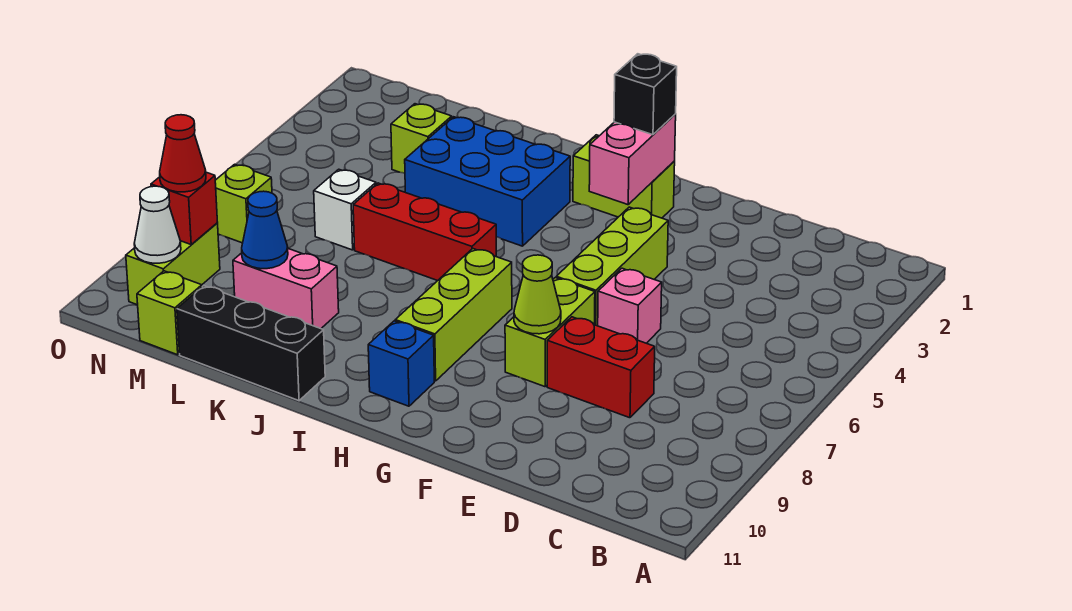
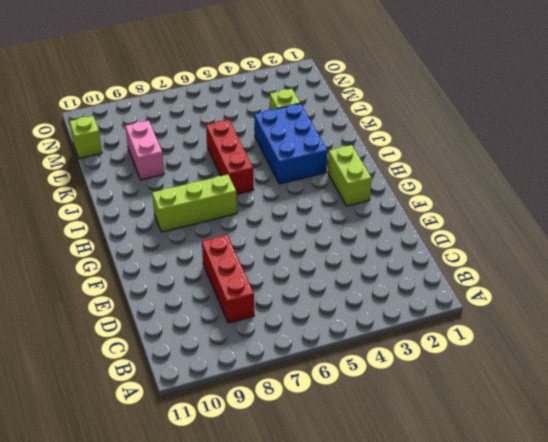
red brick C8:E8 level 1 -> red brick D8:E8 level 1
none -> pink brick E6 level 1
none -> lime brick F4:F6 level 1
none -> lime brick F7:F8 level 1

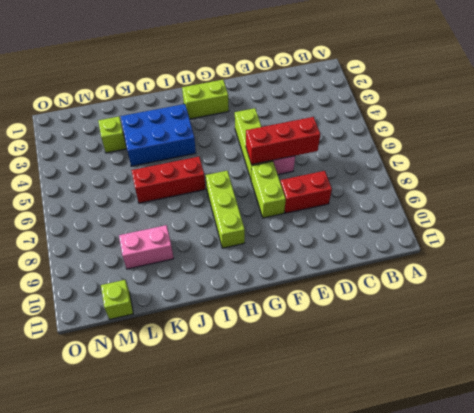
red brick D6:F6 level 2 -> none
none -> blue brick H10 level 1
none -> black brick J11:L11 level 1
none -> white brick L6 level 1

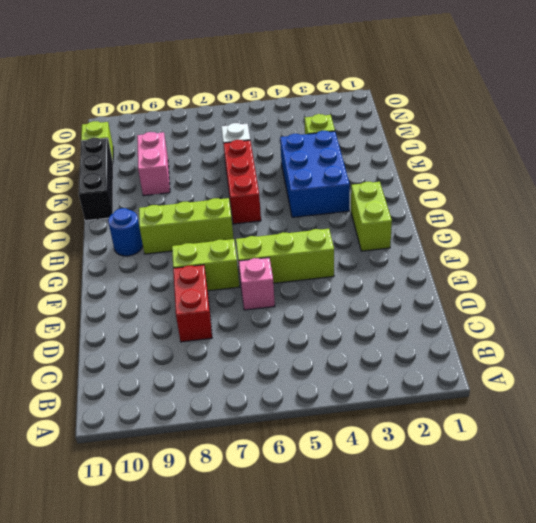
blue round brick H10 level 1 -> blue brick H10 level 1
none -> lime brick N7 level 1
none -> lime brick N9:N10 level 1
none -> lime cone F8 level 2

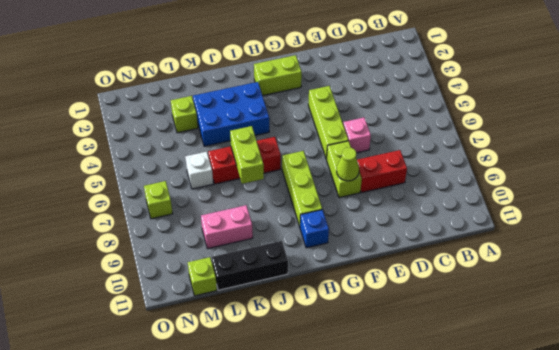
lime brick J6:J7 level 2 -> lime brick N9:N10 level 1
none -> pink brick G2:G3 level 2
none -> blue cone L9 level 2
none -> red brick N9 level 2

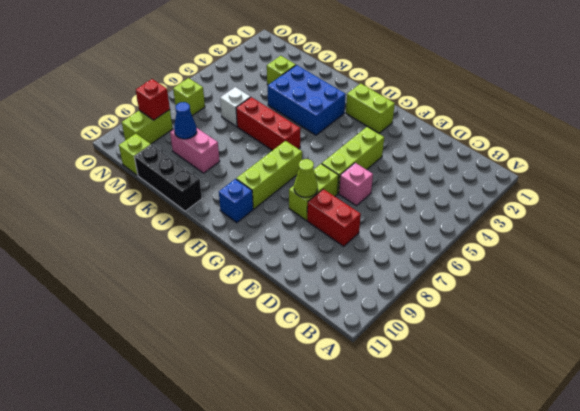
none -> pink brick G2:G3 level 2
none -> white cone N10 level 2
none -> black brick G2 level 3

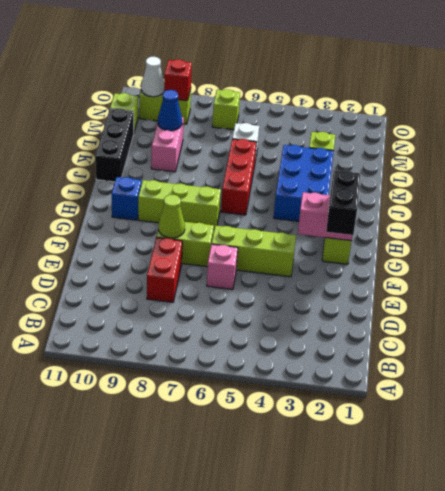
black brick F2:G2 level 3 -> black brick G2 level 3
none -> red cone N9 level 3

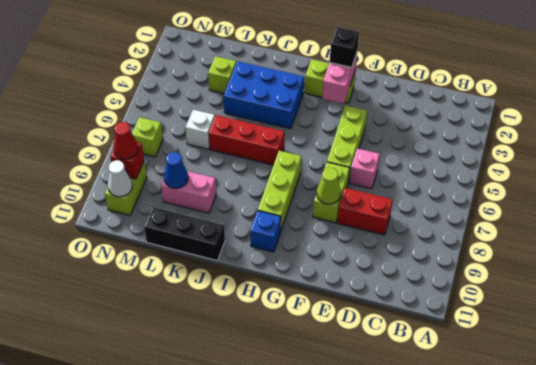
none -> lime brick M11 level 1

